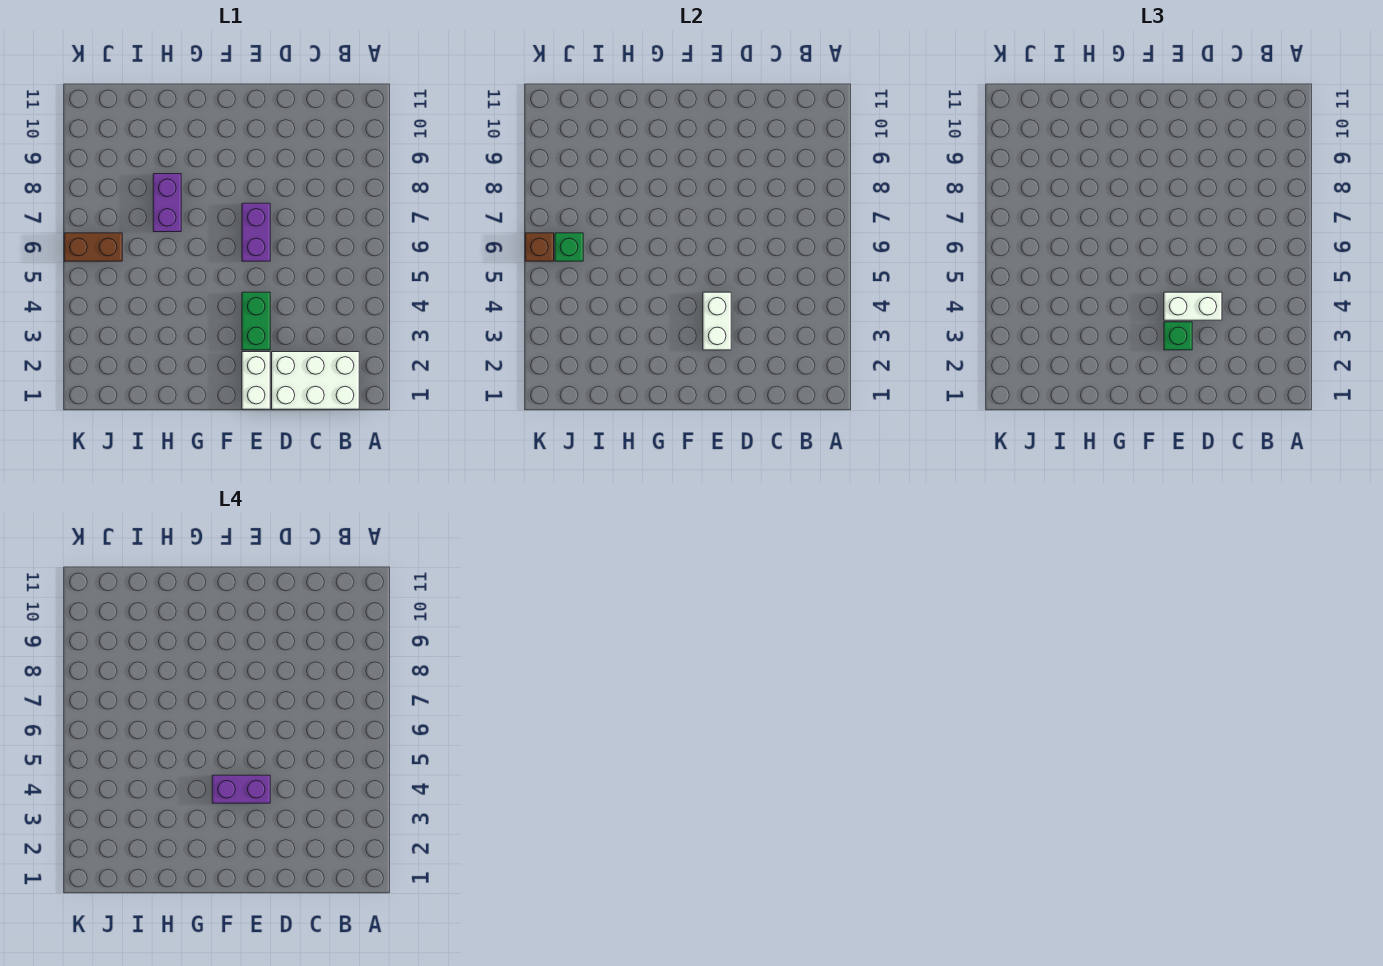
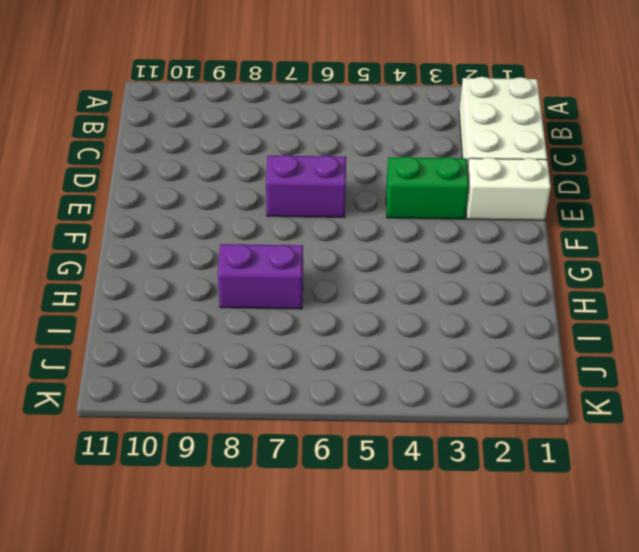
none -> brown brick J6:K6 level 1
none -> white brick E3:E4 level 2
none -> green brick J6 level 2

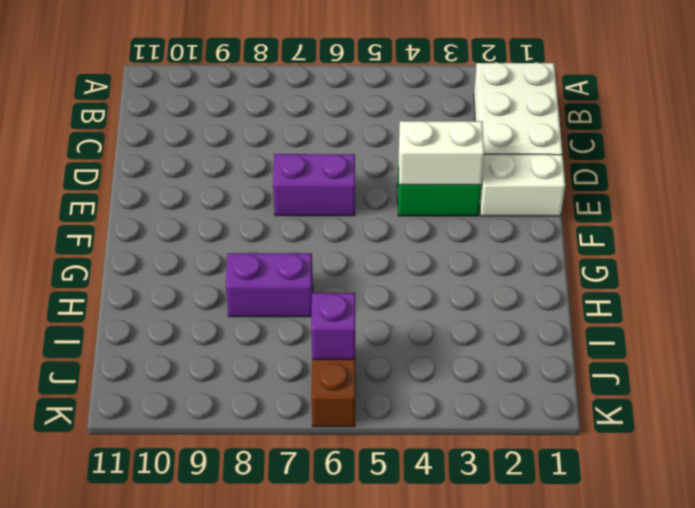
purple brick J6 level 2 -> green brick J6 level 2
none -> brown brick K6 level 2
none -> white brick D4:E4 level 3
none -> green brick E3 level 3

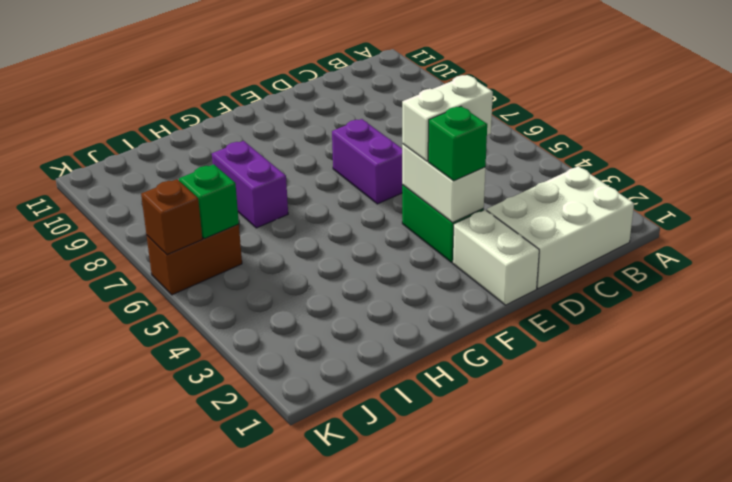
none -> purple brick E4:F4 level 4

